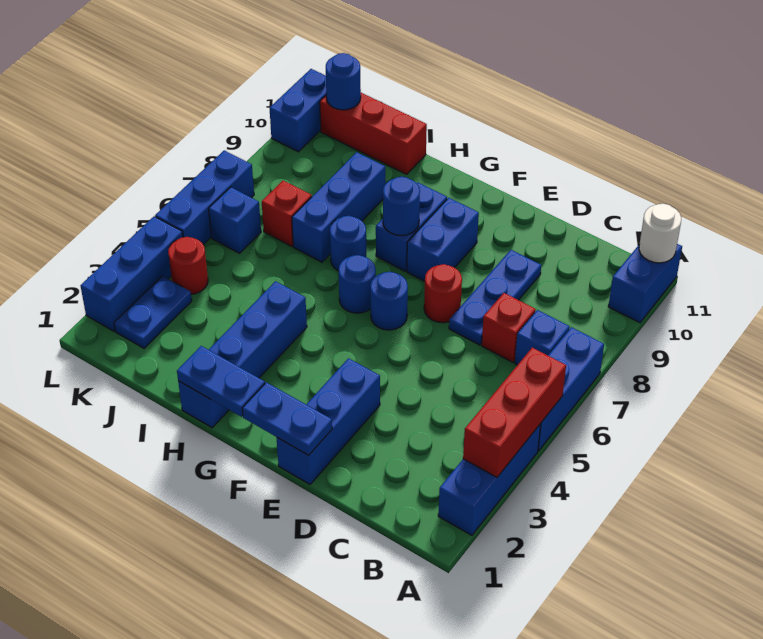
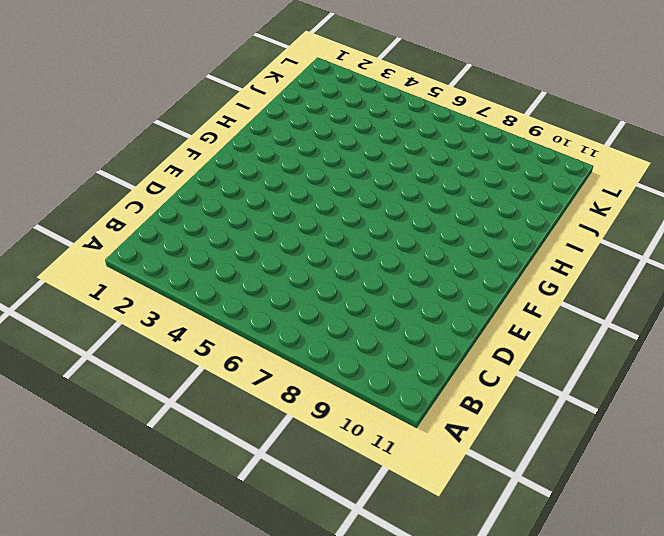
none -> blue brick A2:A4 level 1
none -> blue brick A5:A7 level 1
none -> blue brick A10:A11 level 1

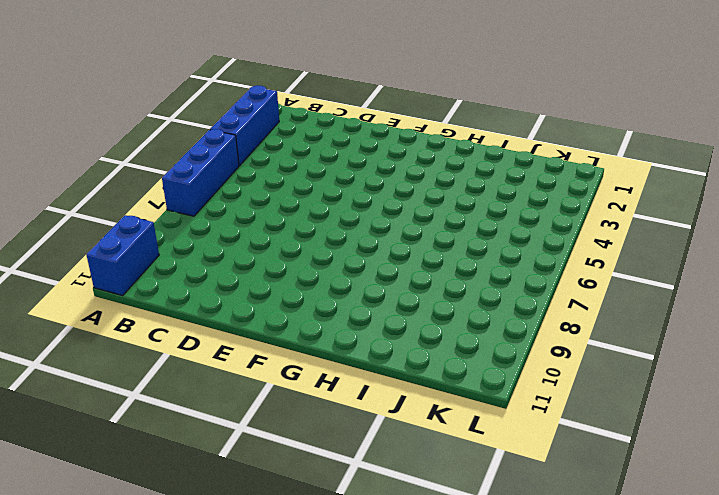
none -> blue brick B7 level 1
none -> red brick C7 level 1
none -> blue plate D7:D9 level 1

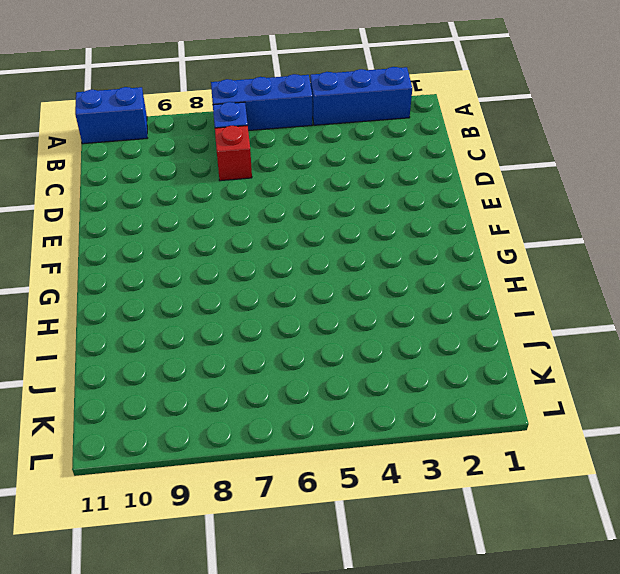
none -> blue plate D7:D9 level 1
none -> blue brick E1:E3 level 1
none -> red round brick E7 level 1

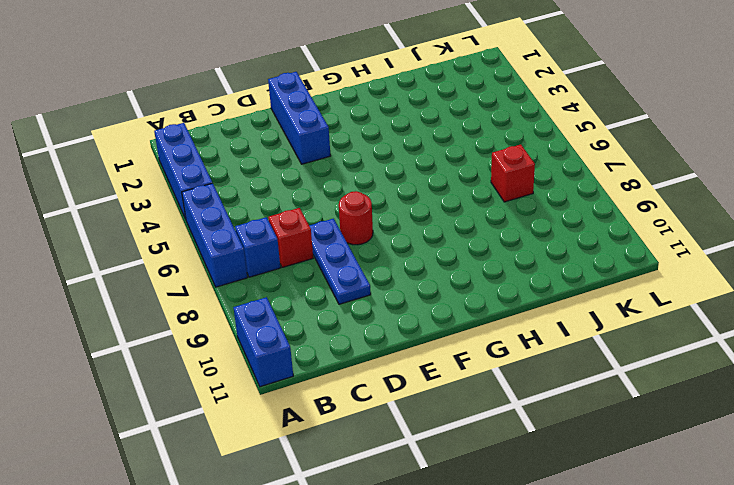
none -> blue round brick F6 level 1
none -> blue brick F8:F9 level 1
none -> blue round brick G6 level 1

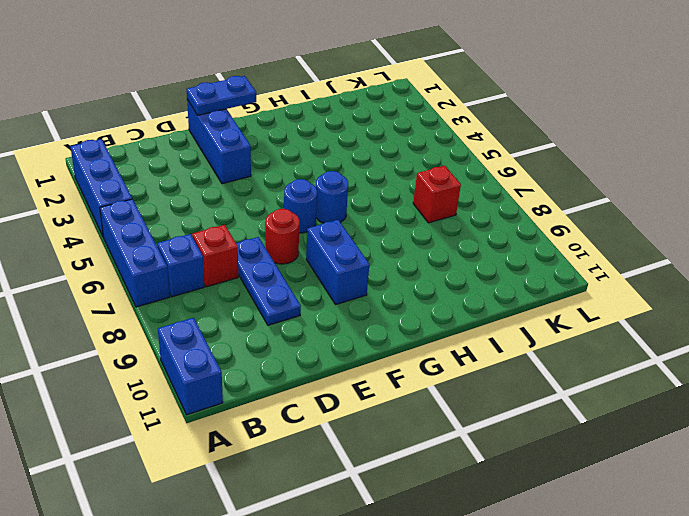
none -> blue brick G8:G9 level 1
none -> blue brick H1:H4 level 1
none -> blue round brick H7 level 1

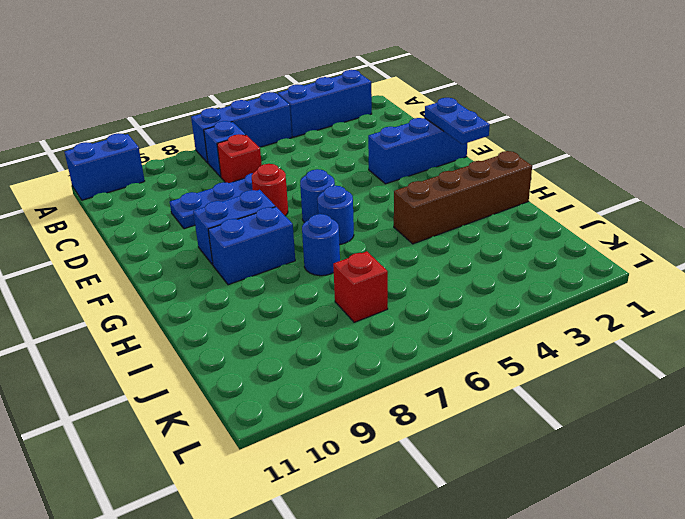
brown brick H1:H4 level 1 -> blue brick H1:H4 level 1
none -> blue brick I7:I9 level 1
none -> red brick I11:K11 level 1
none -> blue plate K2:K3 level 1

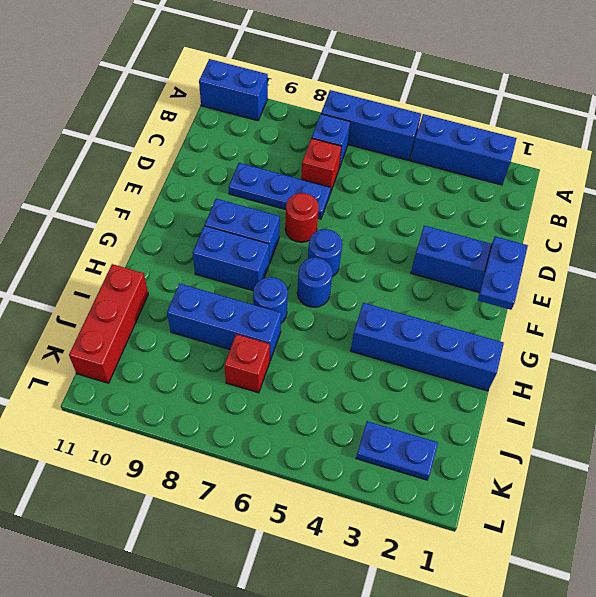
none -> red round brick K4 level 1
none -> blue brick K6 level 1
none -> blue brick L2:L4 level 1

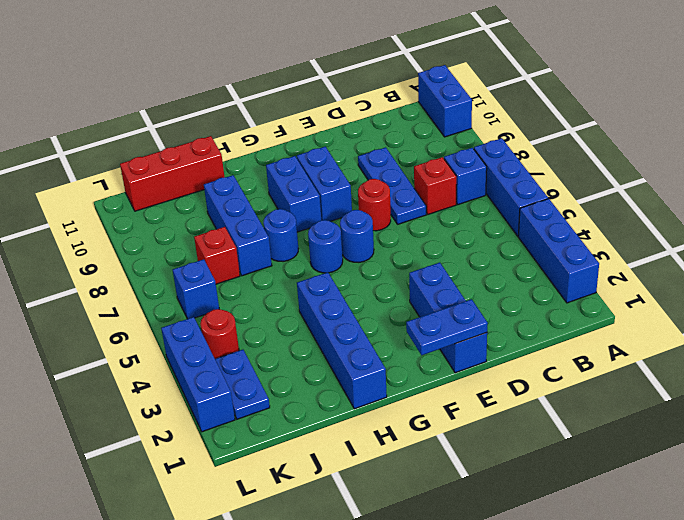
none -> blue brick L5:L7 level 1
none -> blue brick L10:L11 level 1
none -> red brick A3:A5 level 2

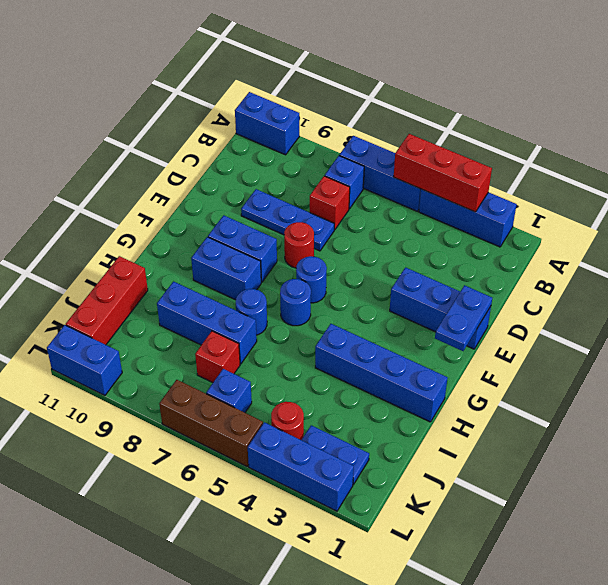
brown brick L5:L7 level 1 -> blue brick L5:L7 level 1
none -> white round brick A11 level 2
none -> blue plate G1:H1 level 2
none -> blue round brick G8 level 2

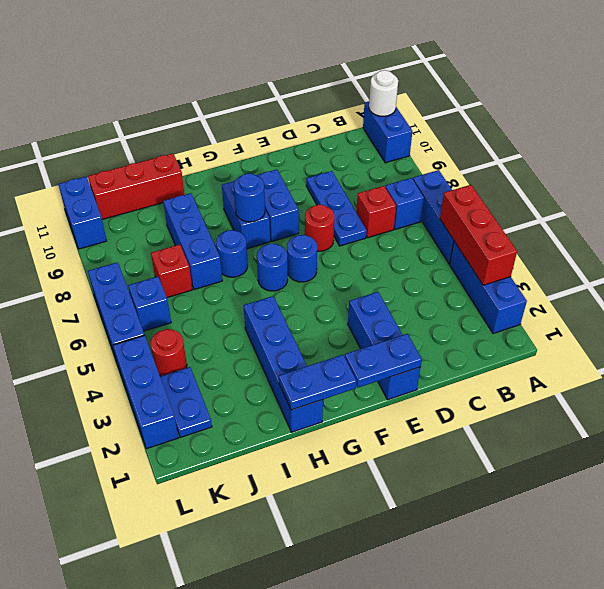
none -> blue round brick K11 level 2

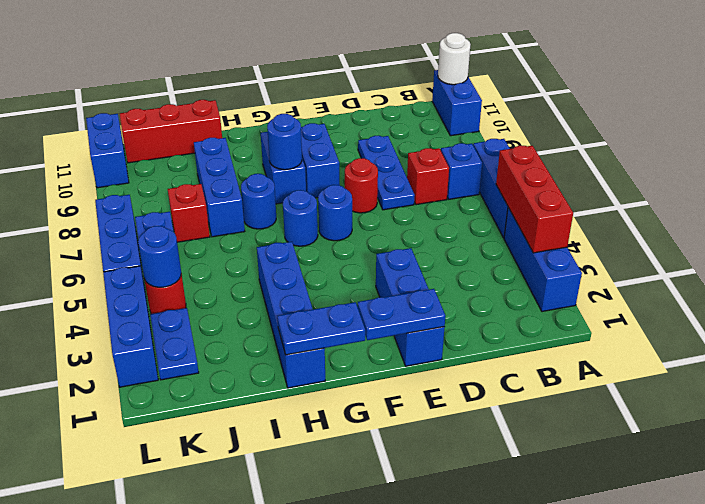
blue round brick K4 level 2 -> blue round brick K11 level 2

